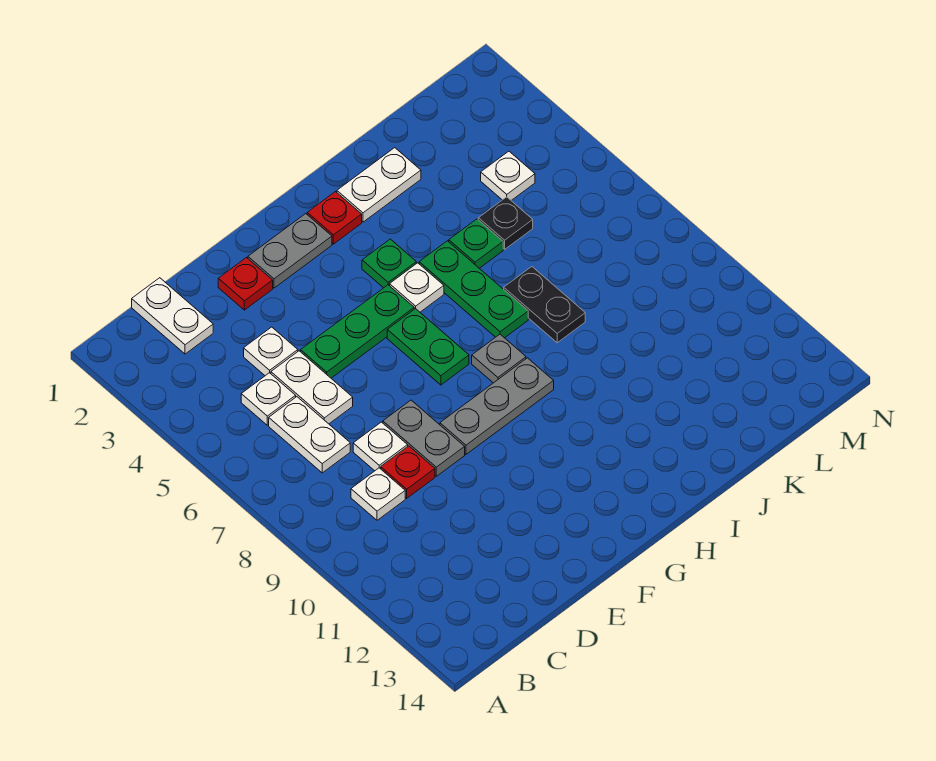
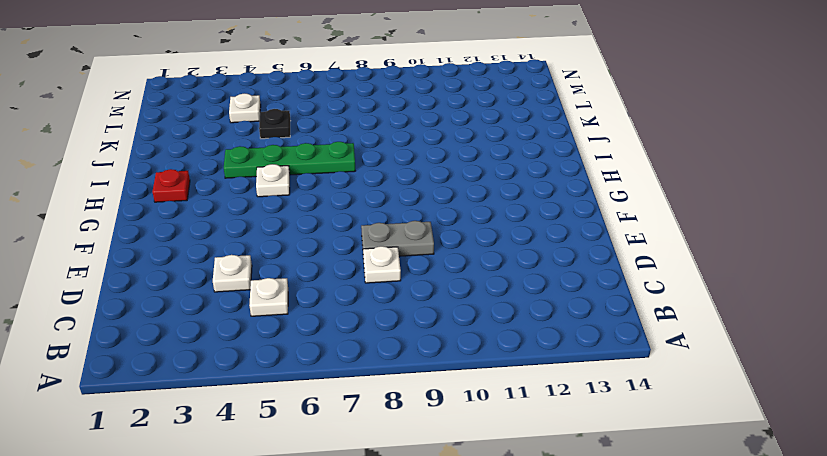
green plate I4:I7 level 1 -> green plate I5:I7 level 1
none -> white plate C1:C2 level 1
none -> white plate C6:C7 level 1
none -> white plate C9 level 1

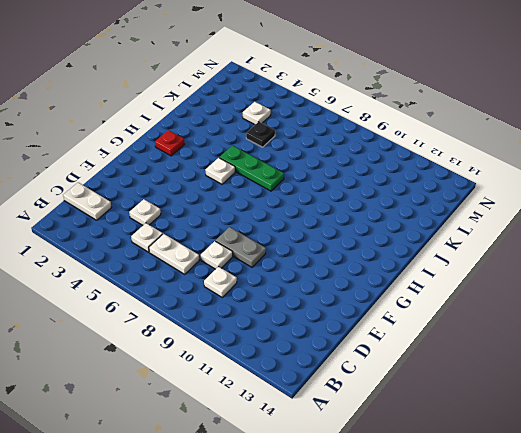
none -> white plate D5:D6 level 1
none -> red plate D9 level 1
none -> red plate E2 level 1

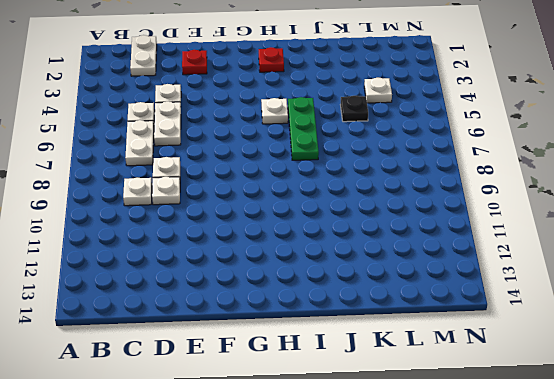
white plate D9 level 1 -> red plate D9 level 1
none -> green plate E5:G5 level 1
none -> grey plate E8:E9 level 1
none -> grey plate F2:G2 level 1

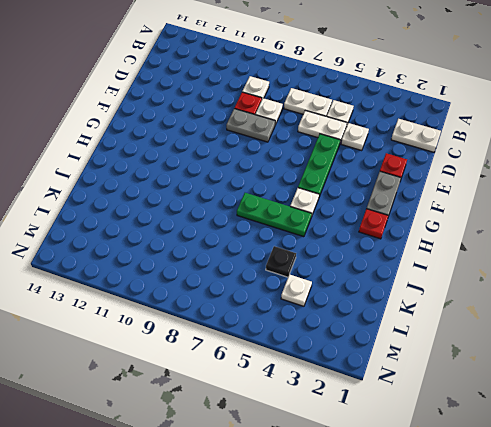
none -> grey plate F9:H9 level 1
none -> green plate G6:G7 level 1
none -> green plate H4 level 1

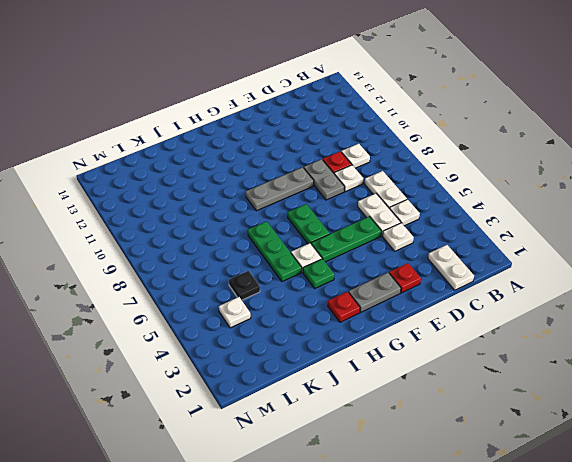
none -> grey plate H8 level 1
none -> white plate I2:J2 level 1
none -> green plate J5 level 1

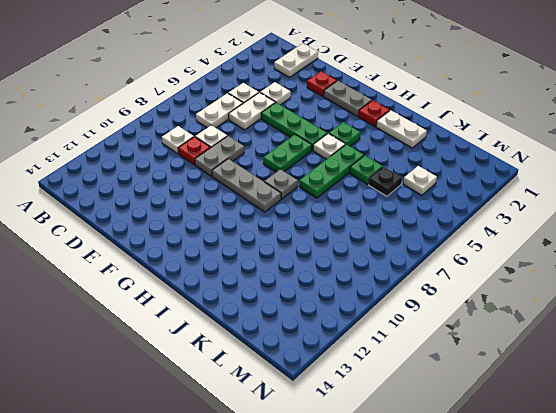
none -> black plate J7:J8 level 1

